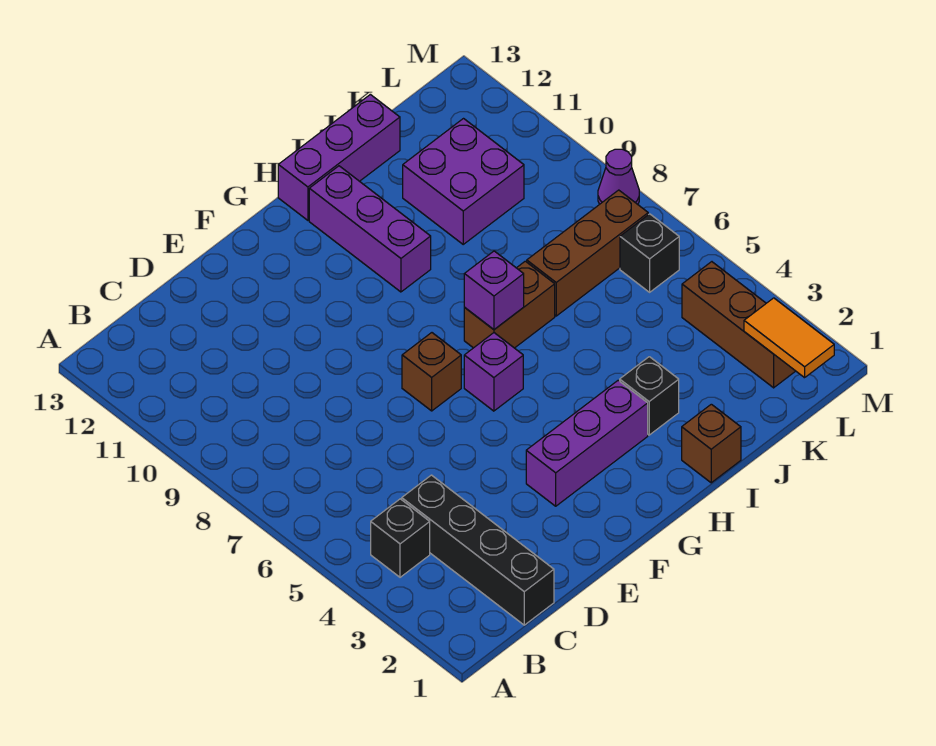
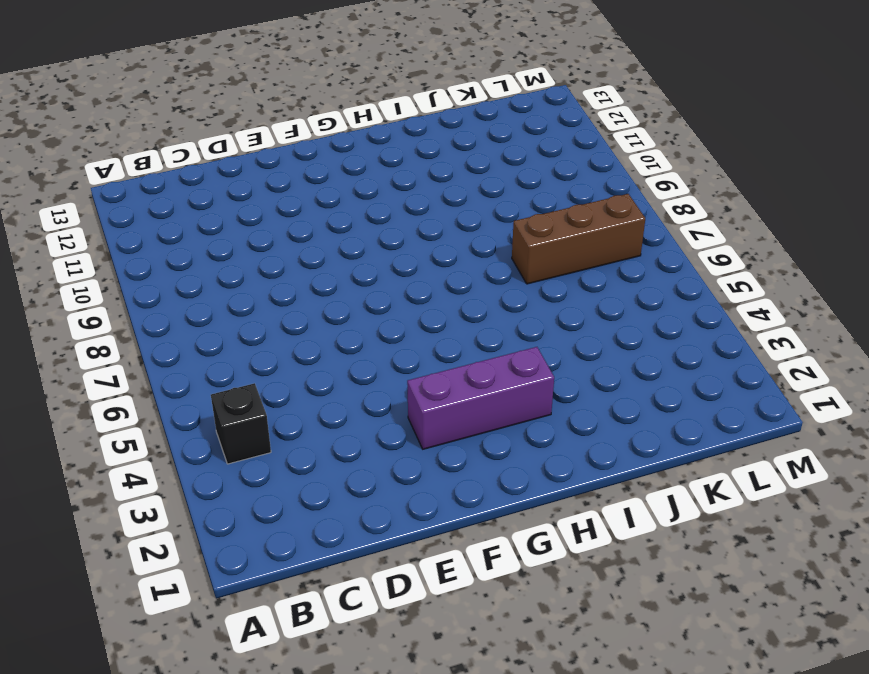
none -> black brick C1:C4 level 1
none -> brown brick F7 level 1
none -> purple brick G6 level 1

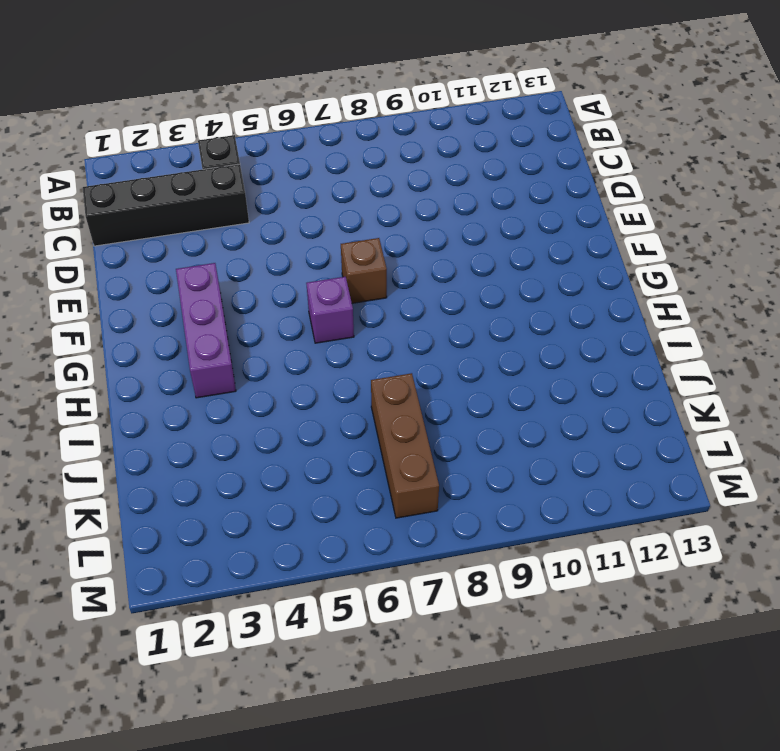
none -> brown brick H7:I7 level 1
none -> purple brick H10:H12 level 1
none -> purple brick H13:J13 level 1

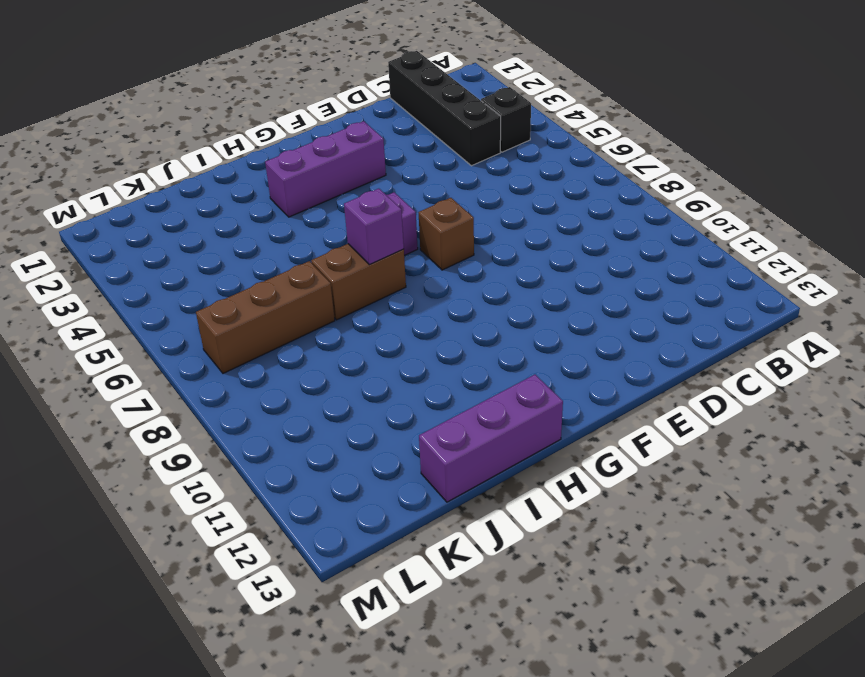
none -> purple brick H10:H12 level 1
none -> brown brick I1 level 1
none -> black brick I3 level 1

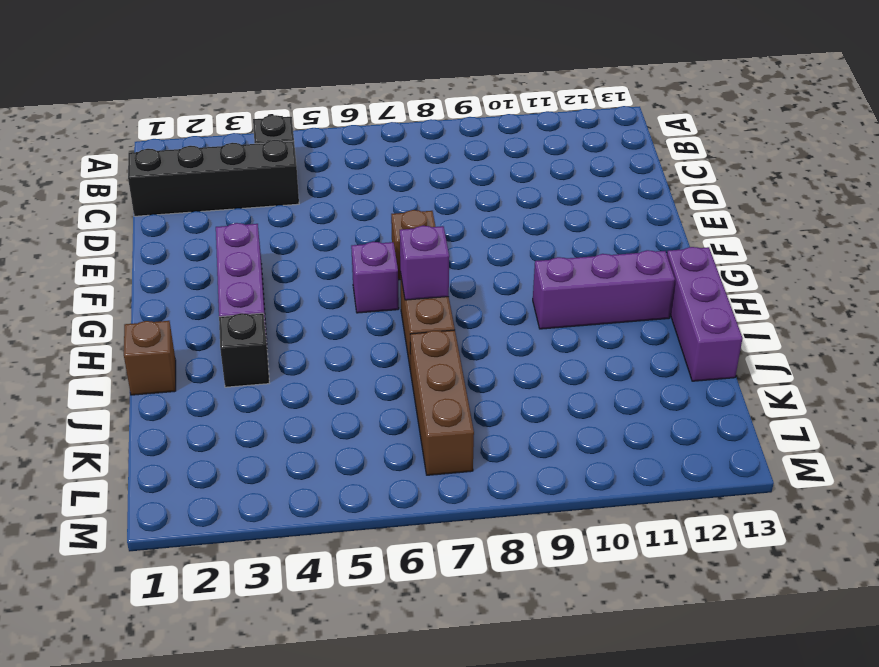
none -> purple brick J10:K11 level 1
none -> brown brick L2:L4 level 1
none -> black brick L6 level 1

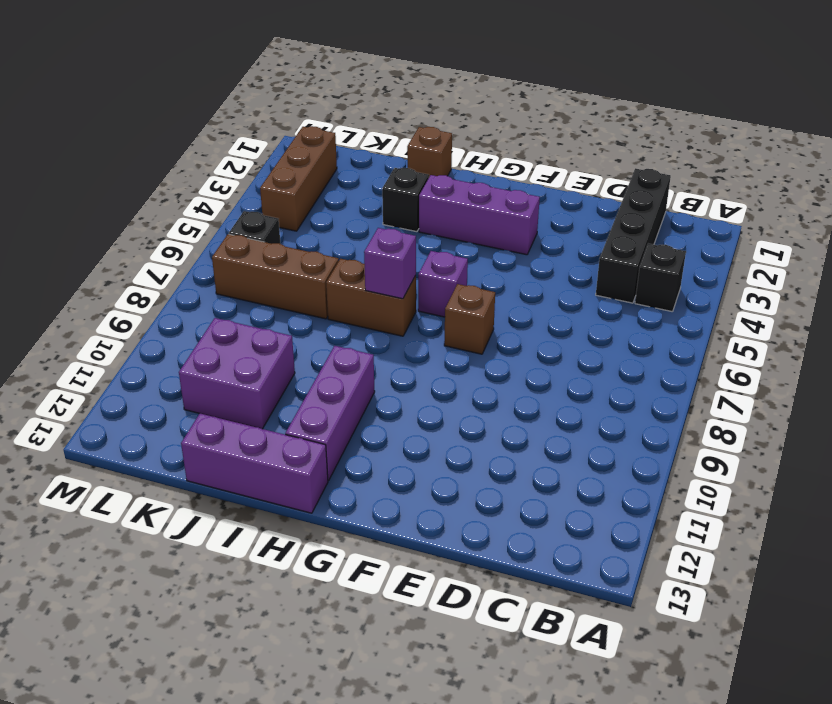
none -> purple cone M8 level 1
none -> orange tile L1:L2 level 2

